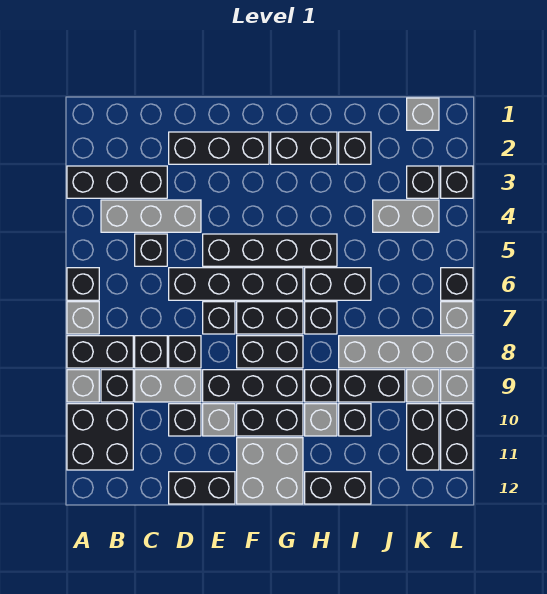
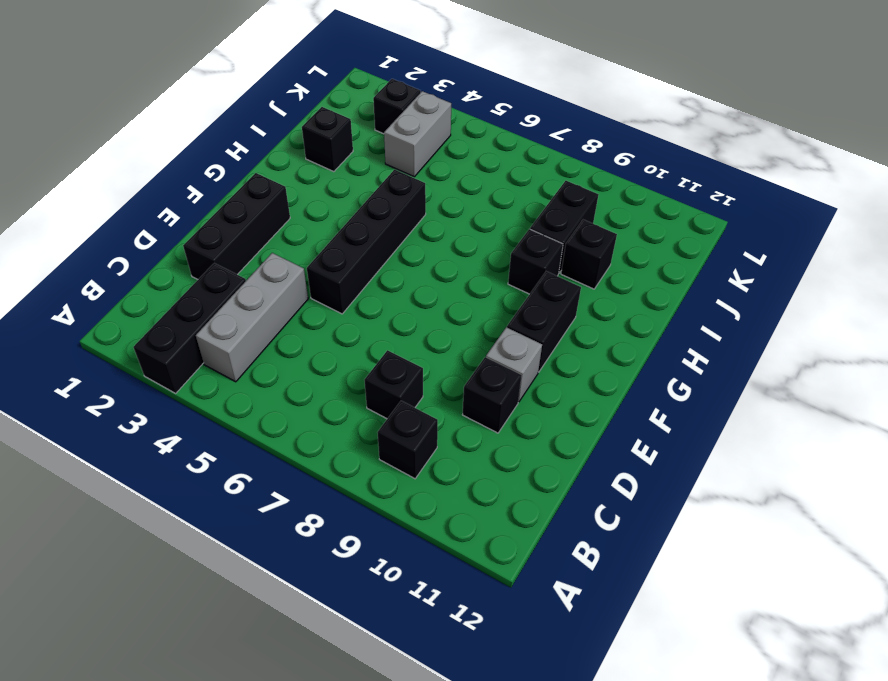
none -> black brick A6 level 1
none -> grey brick A7 level 1
none -> black brick A8:B8 level 1
none -> grey brick A9 level 1

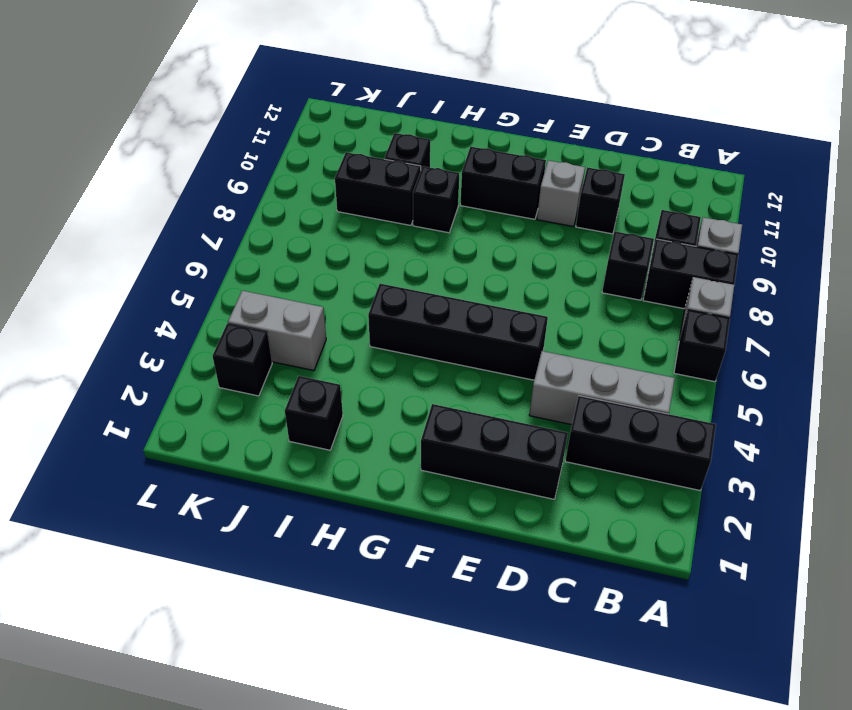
none -> black brick A10:B11 level 1
none -> black brick C5 level 1
none -> grey brick C9:D9 level 1
none -> black brick D6:G6 level 1

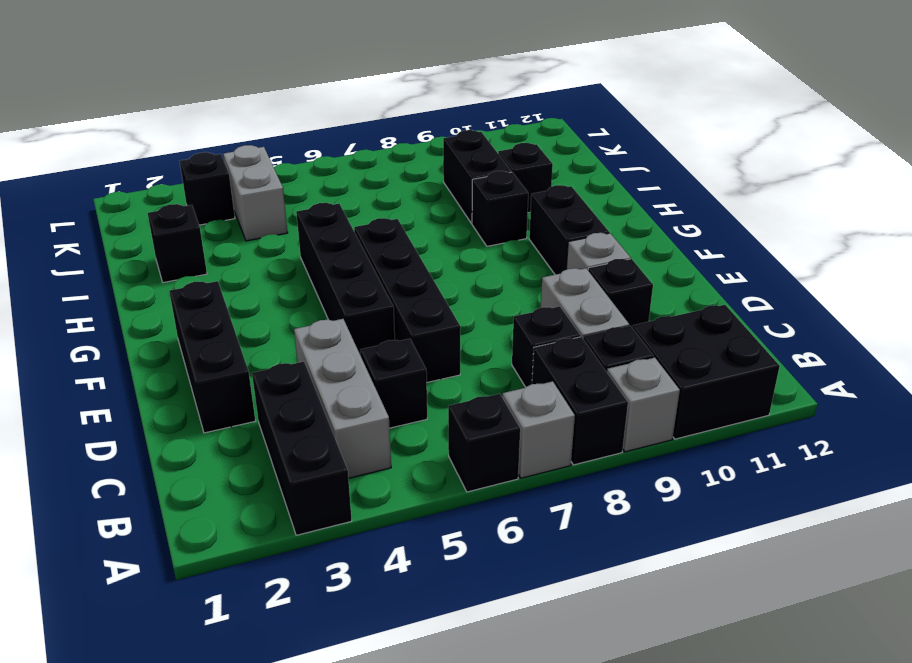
none -> black brick D8 level 1
none -> black brick D12:E12 level 1
none -> black brick E7 level 1
none -> black brick E9:G9 level 1

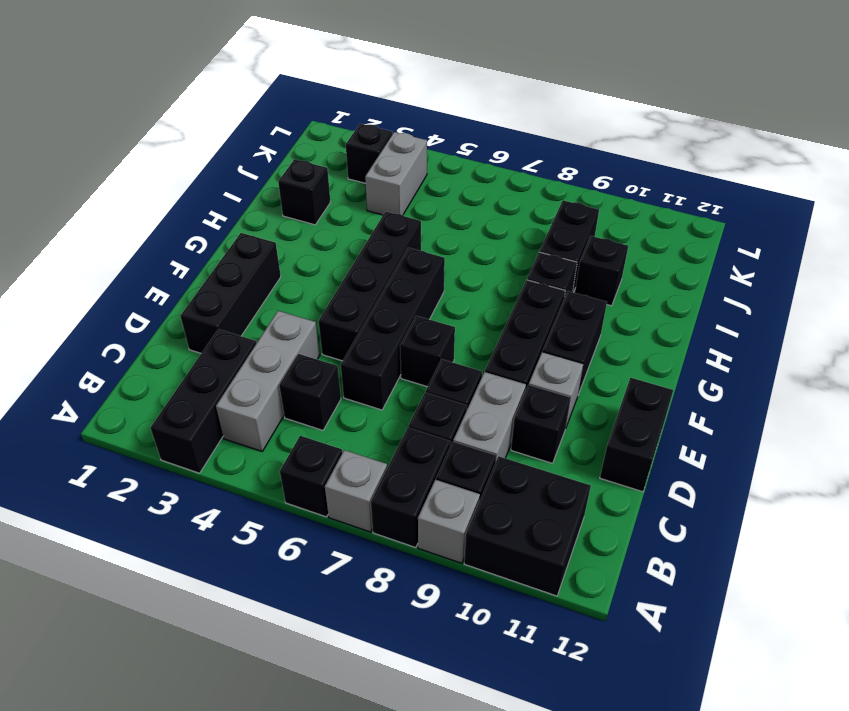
none -> black brick F7:G7 level 1
none -> black brick F8:G8 level 1
none -> grey brick F11:G12 level 1
none -> black brick G2:H2 level 1

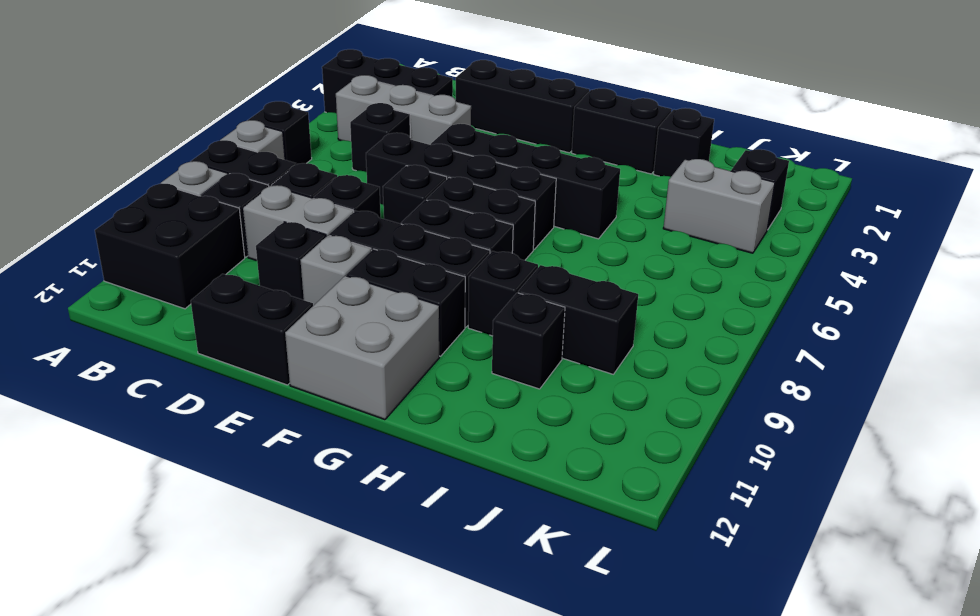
none -> black brick H6:I6 level 1
none -> black brick H7 level 1
none -> grey brick H10 level 1
none -> black brick H12:I12 level 1

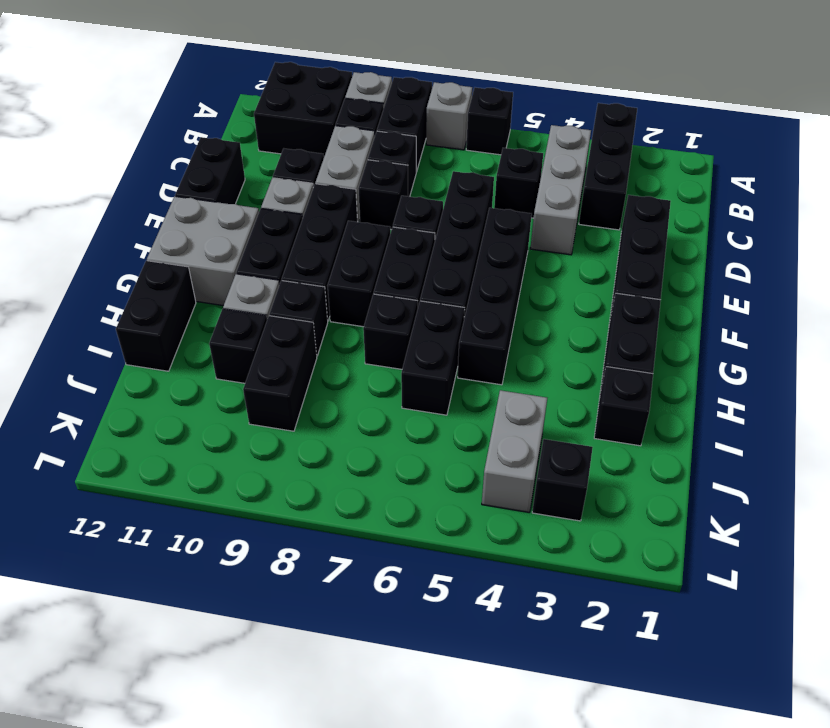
none -> grey brick I8:L8 level 1
none -> grey brick K1 level 1
none -> grey brick K9 level 1
none -> black brick K10:K11 level 1

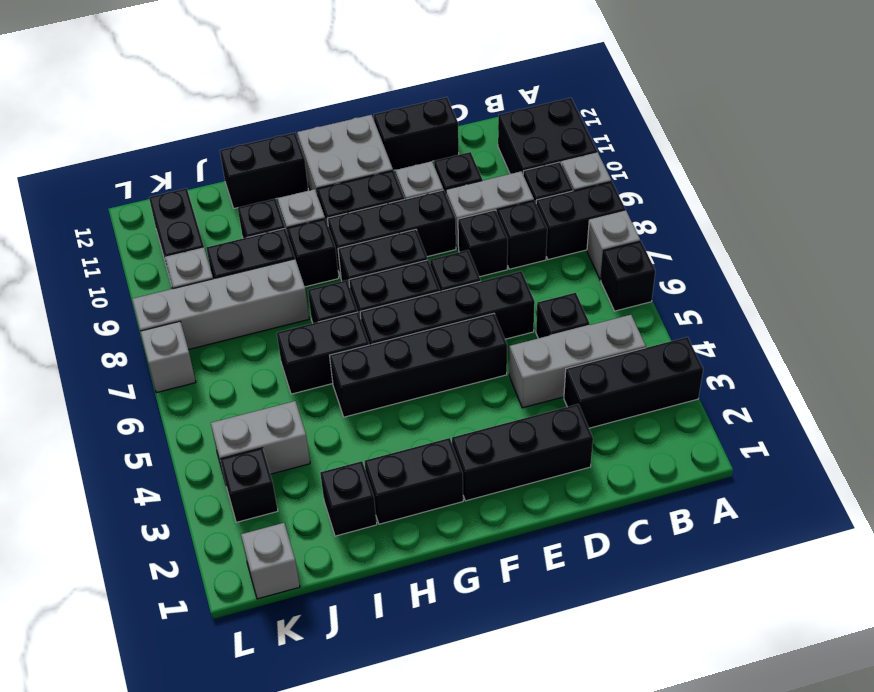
none -> black brick L3 level 1
none -> black brick L6 level 1
none -> grey brick L9 level 1
none -> black brick L10:L11 level 1

